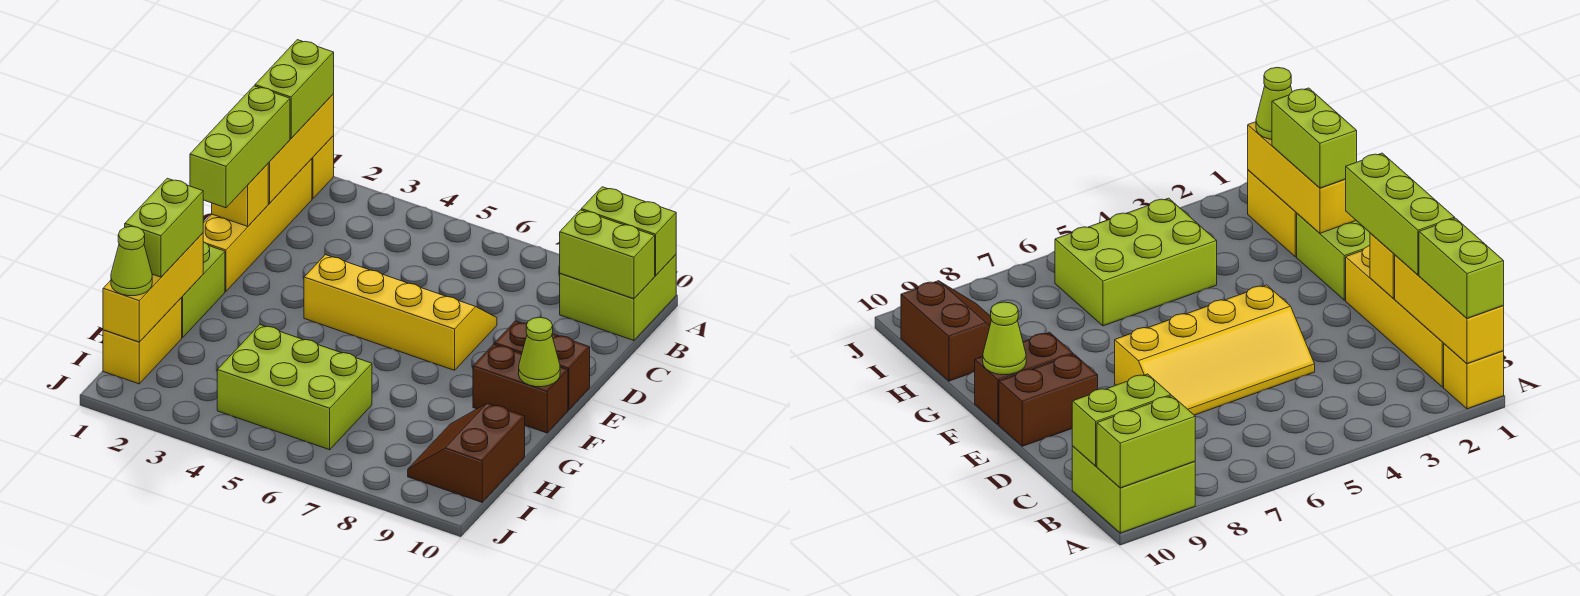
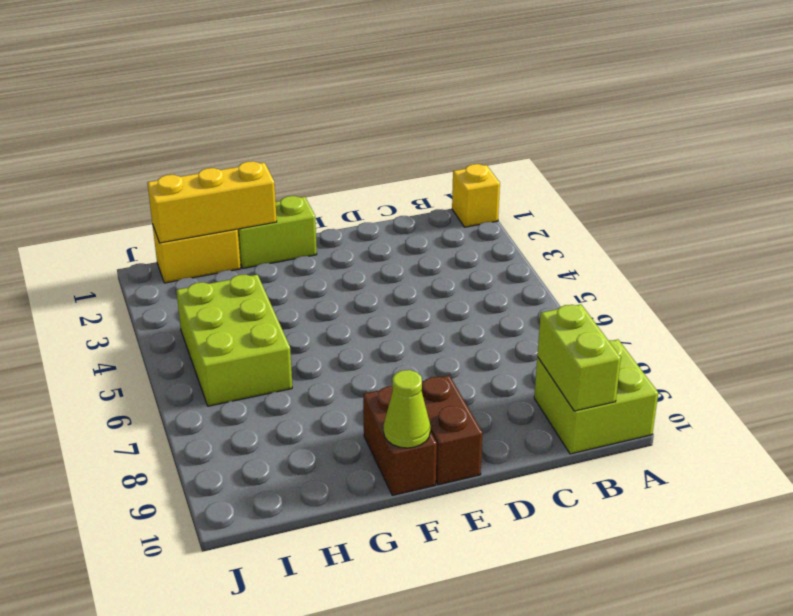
none -> yellow brick B1:E1 level 1
none -> yellow slope D4:E7 level 1 top E
none -> brown slope H9:I10 level 1 top 10

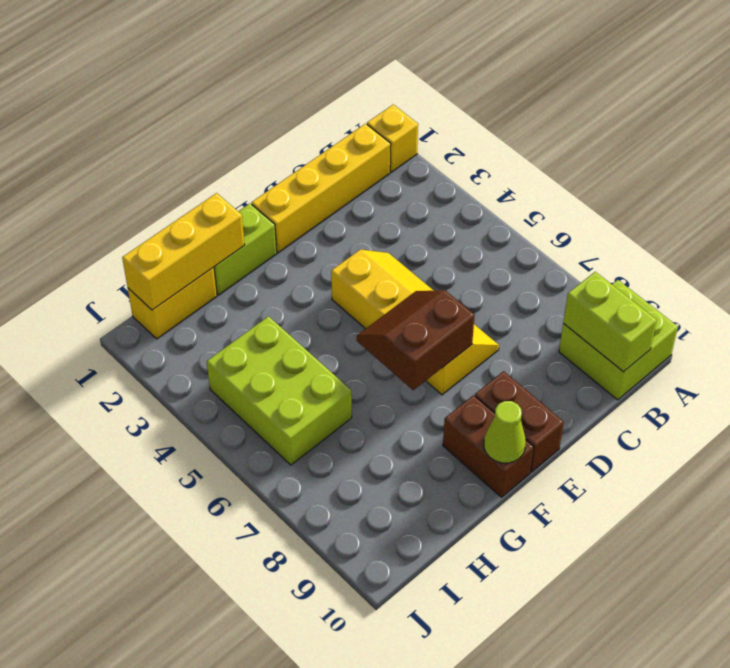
brown slope E6:F7 level 2 top 7 -> brown slope H9:I10 level 1 top 10
none -> yellow brick A1:C1 level 2
none -> lime brick A9:A10 level 2
none -> yellow brick D1 level 2

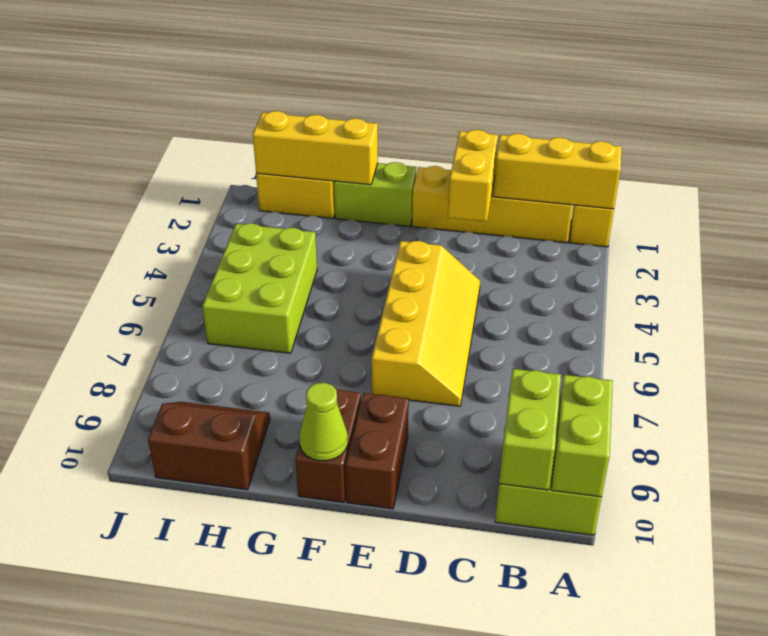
yellow brick D1:D2 level 2 -> yellow brick D1 level 2
none -> lime brick A1:B1 level 3
none -> lime brick C1:E1 level 3
none -> lime brick G1:H1 level 3

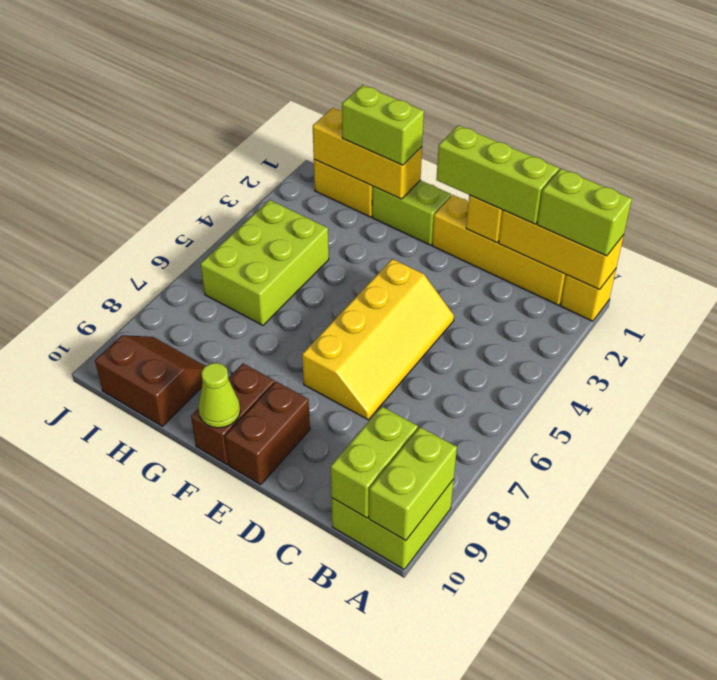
none -> lime cone I1 level 3

